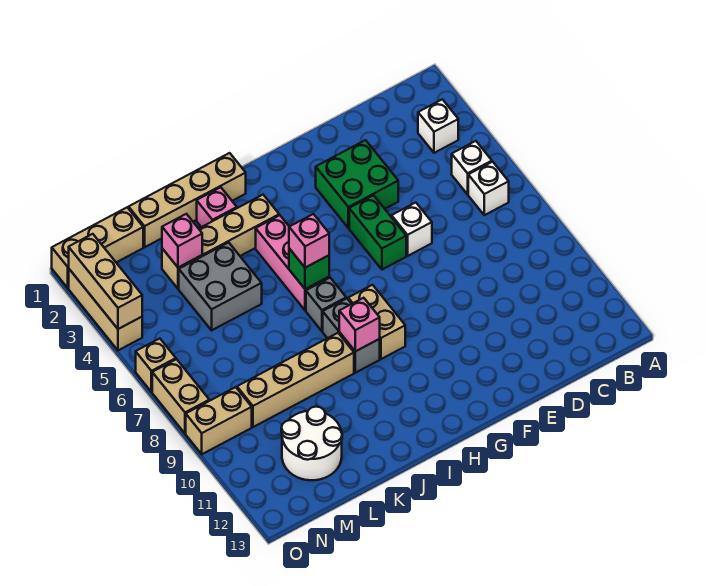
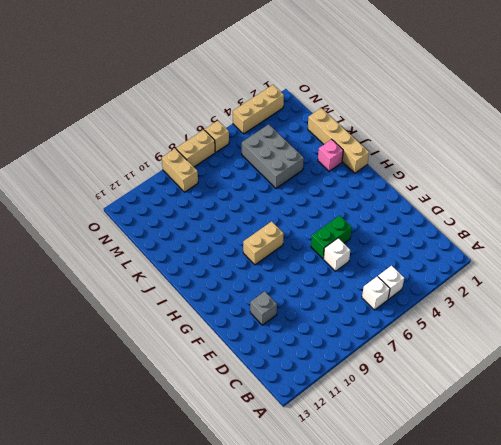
grey brick E11 level 1 -> grey brick I7 level 1
grey brick K4:M5 level 1 -> grey brick K4:L5 level 1
none -> white brick B3 level 1
none -> green brick E3:F4 level 1
none -> tan brick I3:L3 level 1

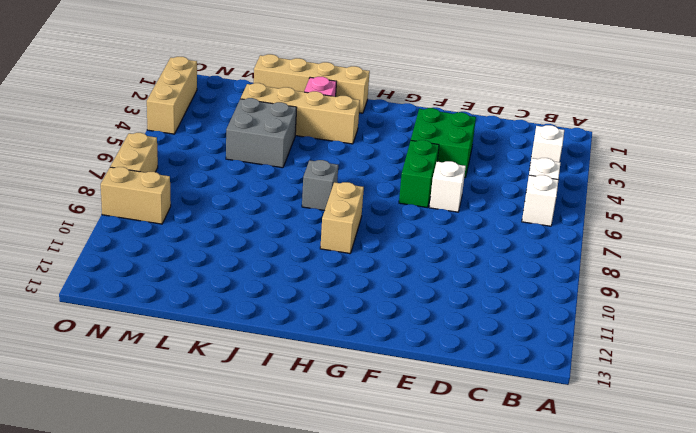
none -> pink brick I4:I6 level 1
none -> grey brick I8:I9 level 1
none -> tan brick J9:M9 level 1

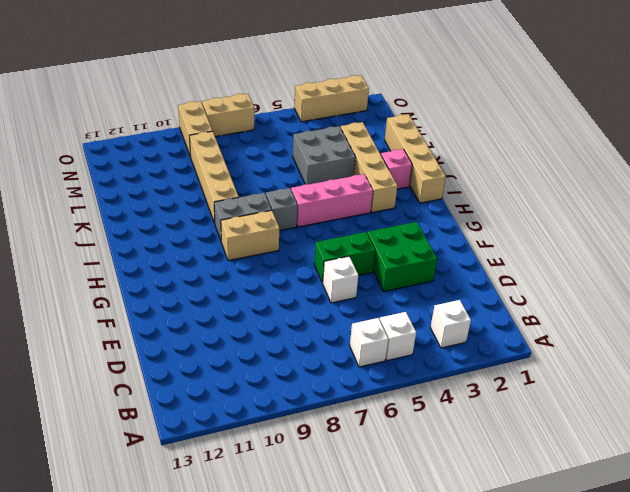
none -> white round brick L11:M12 level 1
none -> tan brick M1:O1 level 1
none -> tan brick O6 level 1

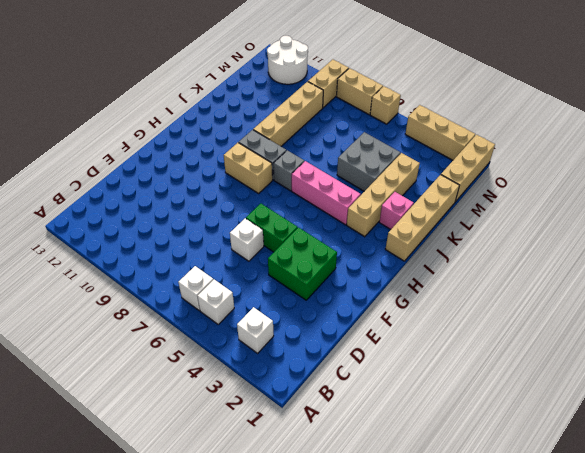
white round brick N11:O12 level 1 -> white round brick L11:M12 level 1
none -> green brick I6 level 2
none -> pink brick I9 level 2
none -> pink brick L3 level 2

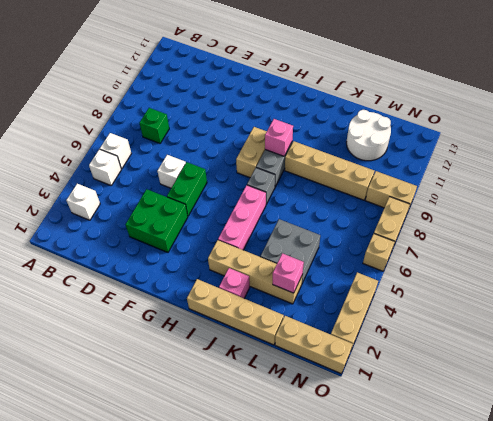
green brick C8 level 1 -> green brick I6 level 2
none -> tan brick O2:O4 level 2
none -> pink brick I6 level 3

